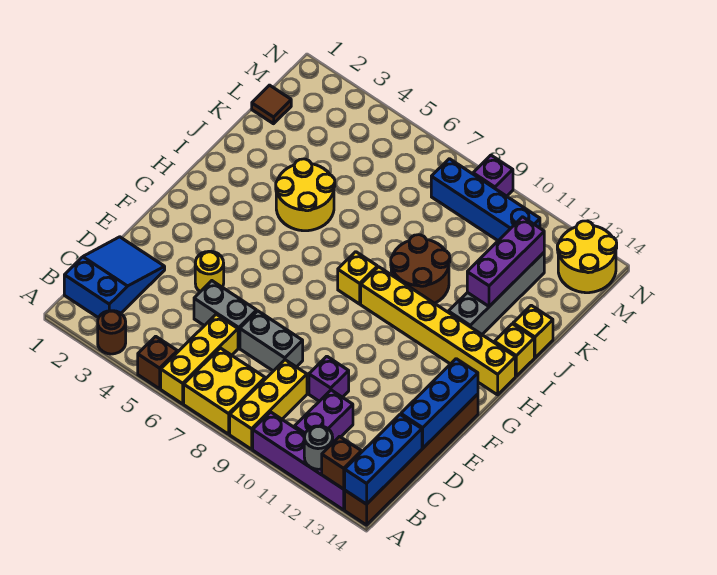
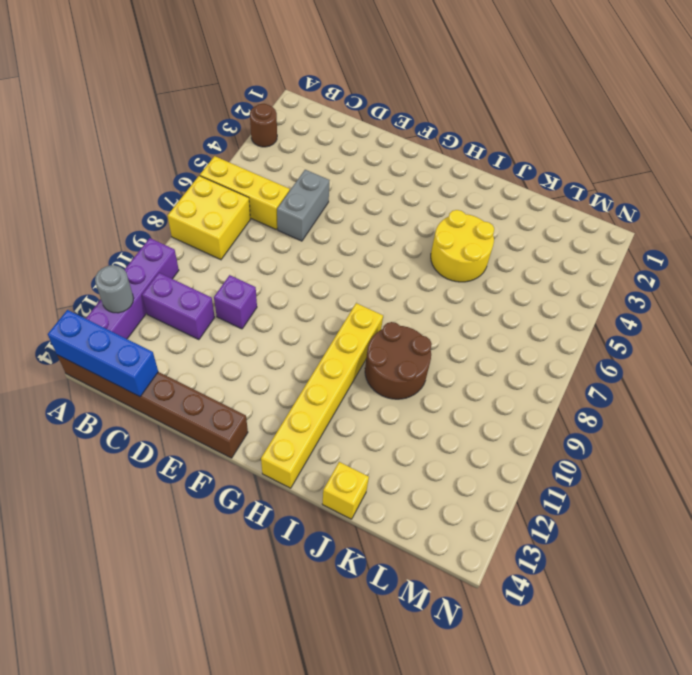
none -> brown brick A5 level 1
none -> yellow brick A9:C9 level 1
none -> blue slope B1:D2 level 1 top B

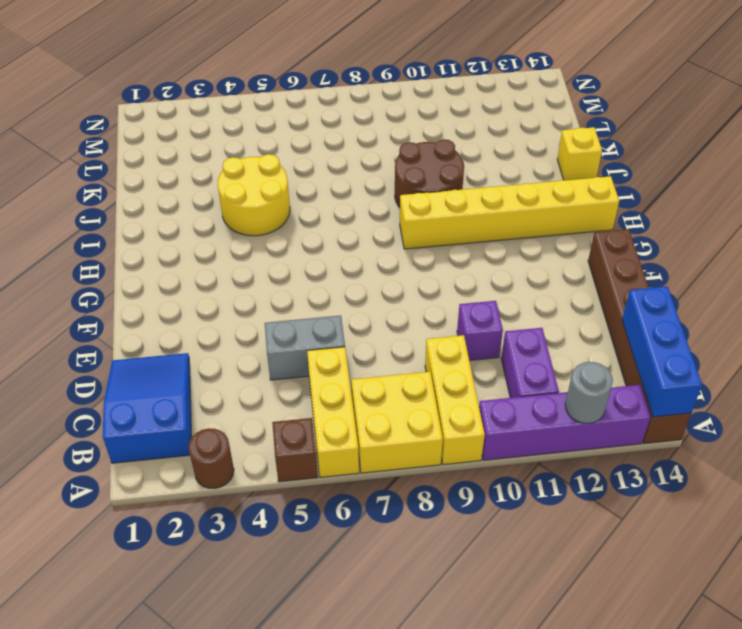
none -> grey brick D7:D8 level 1
none -> yellow round brick E4 level 1
none -> yellow brick H8 level 1

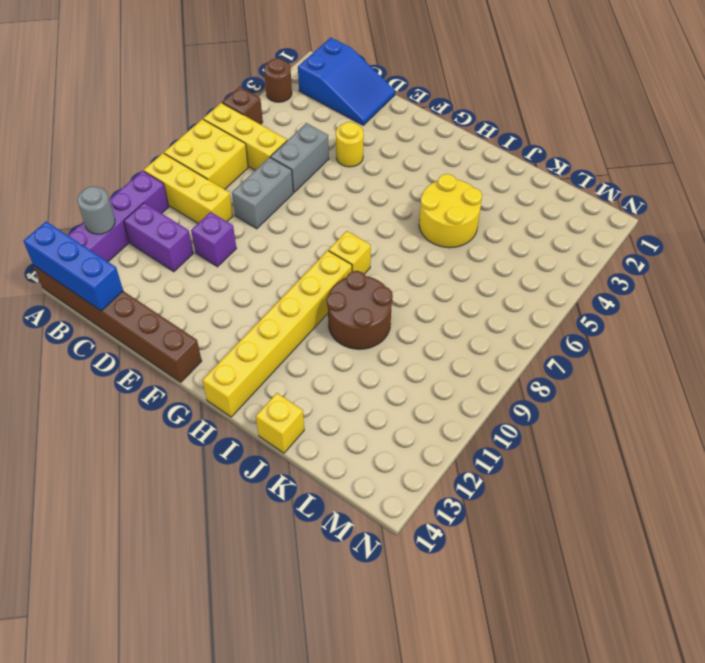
none -> grey brick I12:L12 level 1
none -> yellow brick I14 level 1
none -> brown tile L1 level 1

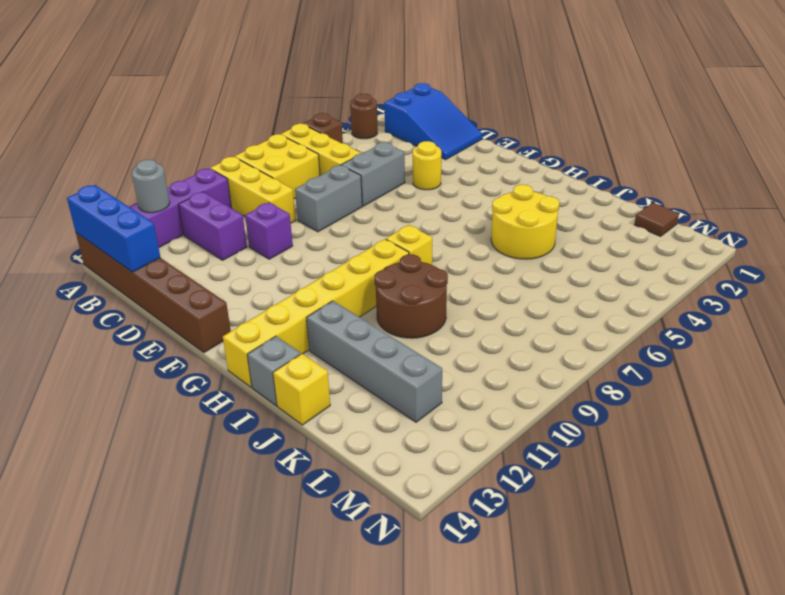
grey brick I14 level 1 -> yellow brick I14 level 1
none -> blue brick M8:M11 level 1
none -> yellow round brick M13:N14 level 1
none -> purple brick N9 level 1

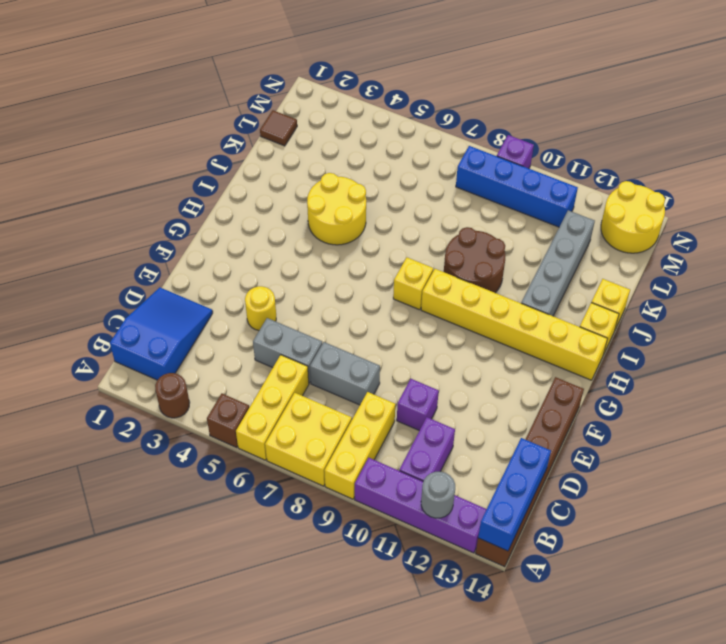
none -> brown brick A13 level 2
none -> blue brick D14:F14 level 2
none -> purple brick J12:L12 level 2

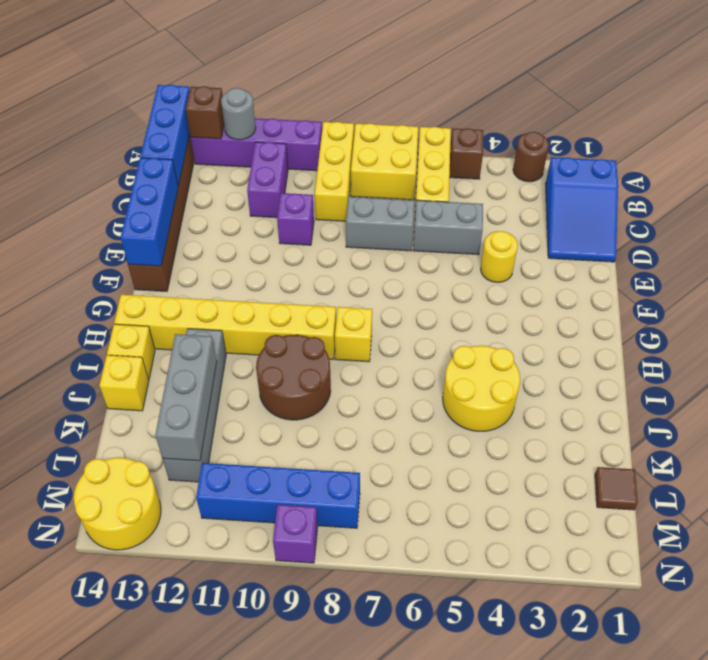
grey brick J12:L12 level 2 -> purple brick J12:L12 level 2

